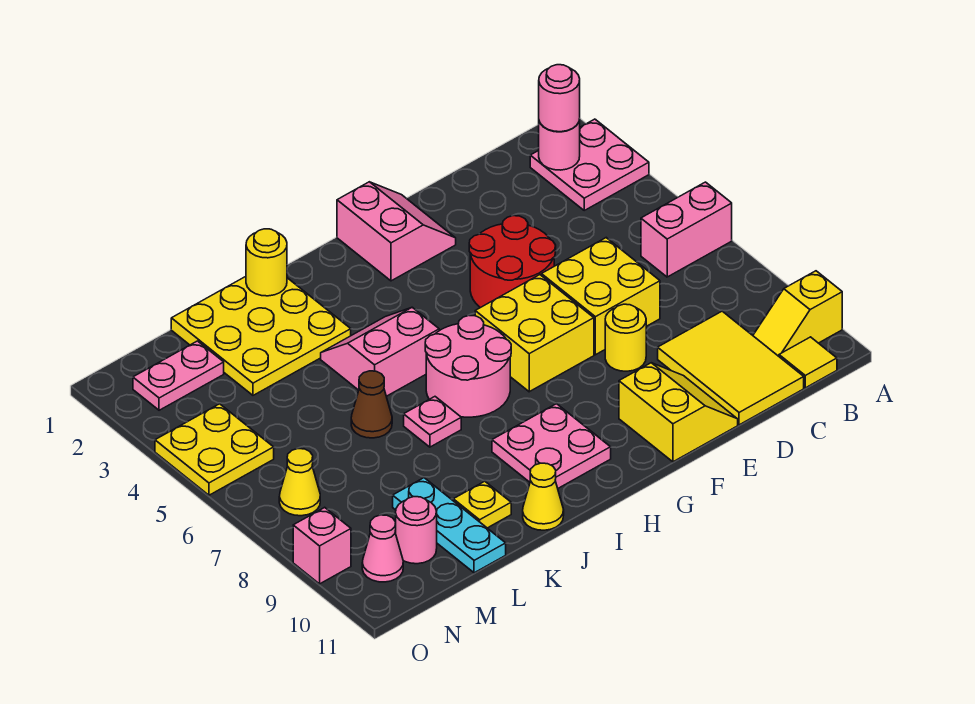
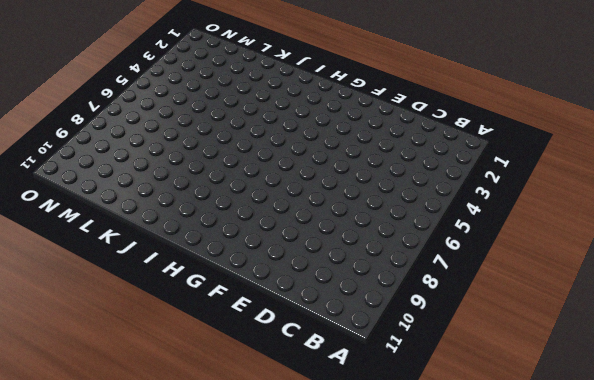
none -> pink plate A2:B3 level 1
none -> pink brick A6:B6 level 1
none -> yellow slope A10:B10 level 1 top A

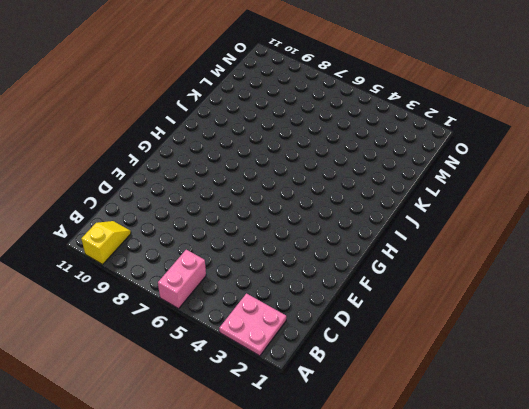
none -> yellow tile B11 level 1
none -> yellow tile C9:D11 level 1
none -> yellow brick D6:E7 level 1

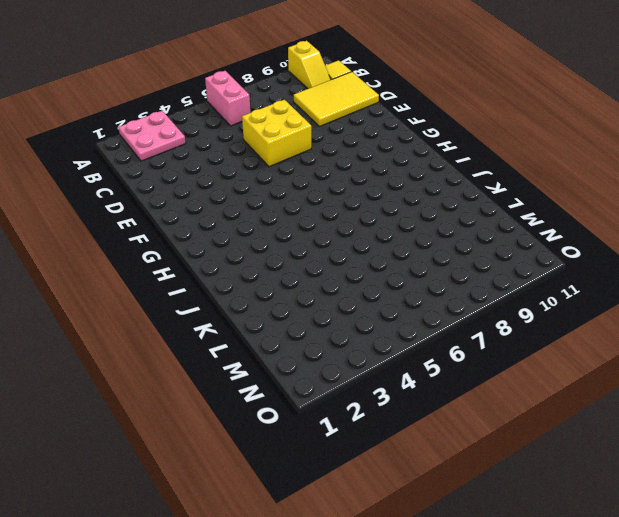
none -> red round brick E4:F5 level 1
none -> yellow round brick E8 level 1
none -> yellow slope E10:F11 level 1 top F

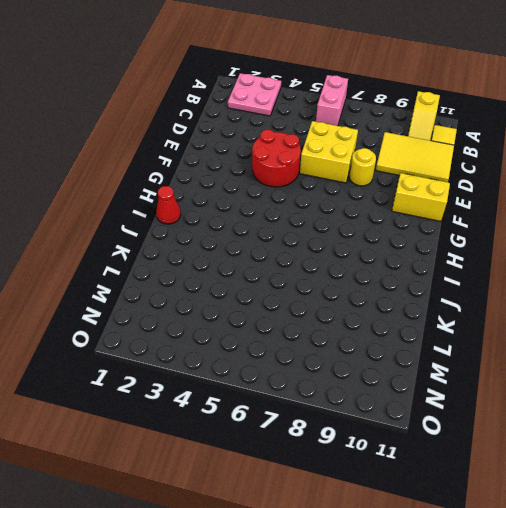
red cone I1 level 1 -> none
none -> pink slope F1:G2 level 1 top G
none -> yellow brick F6:G7 level 1
none -> pink round brick H6:I7 level 1

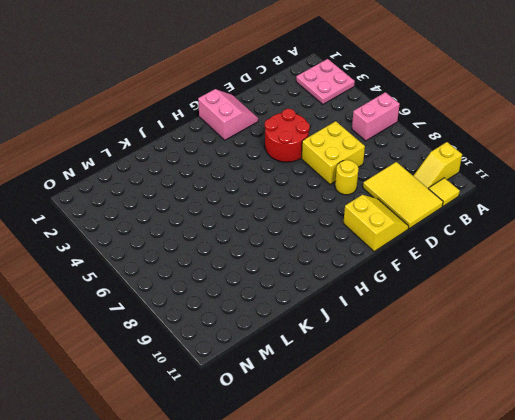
none -> yellow brick F6:G7 level 1
none -> pink round brick H6:I7 level 1
none -> pink plate H9:I10 level 1

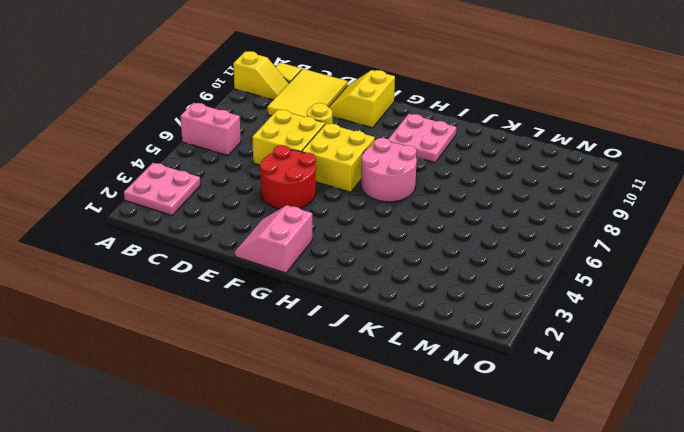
none -> pink slope I4:J5 level 1 top 5
none -> yellow plate J1:L3 level 1
none -> pink plate J7 level 1

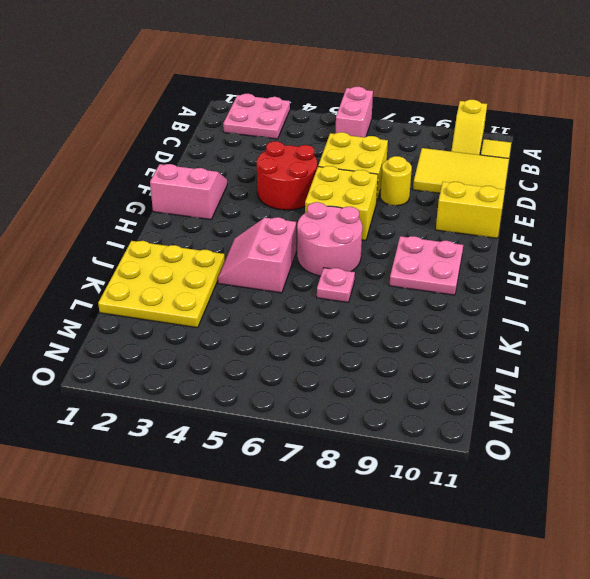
none -> yellow cone J11 level 1
none -> brown cone K6 level 1
none -> yellow plate K10 level 1

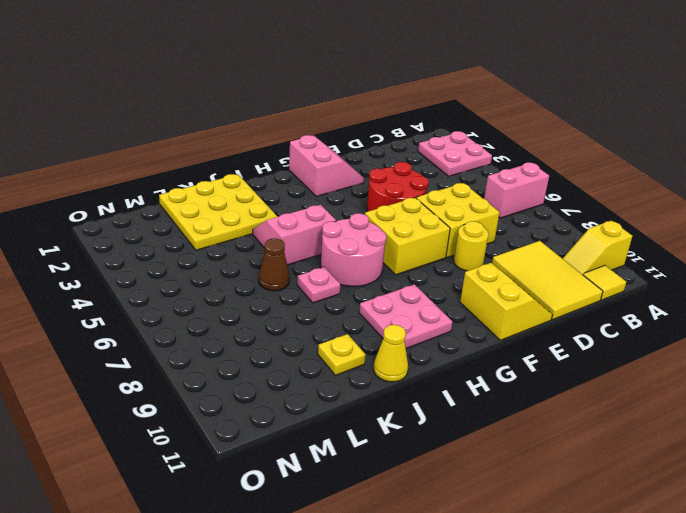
none -> cyan plate L9:L11 level 1
none -> pink plate M2:N2 level 1
none -> pink round brick M10 level 1

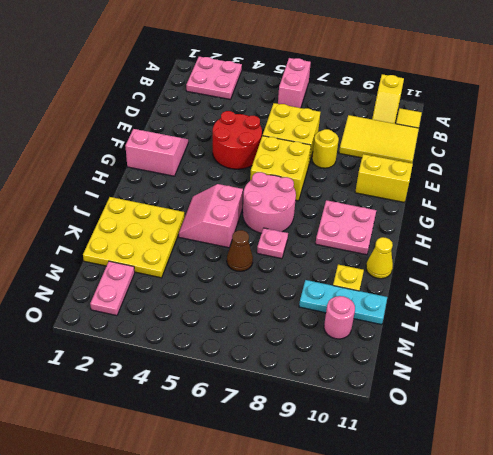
none -> yellow plate N4:O5 level 1
none -> yellow cone N7 level 1
none -> pink cone N10 level 1

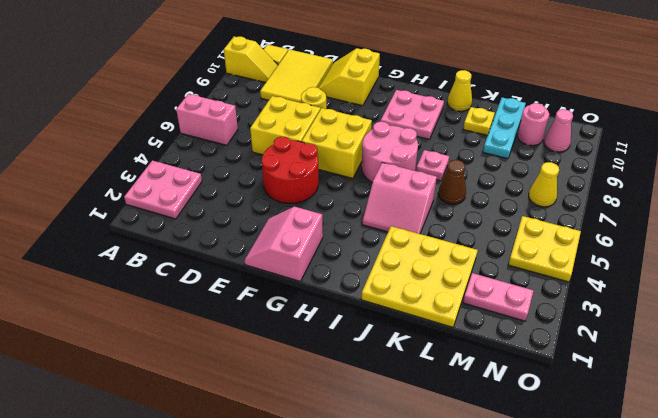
none -> pink brick O9 level 1
none -> pink round brick B2 level 2
none -> yellow round brick J1 level 2

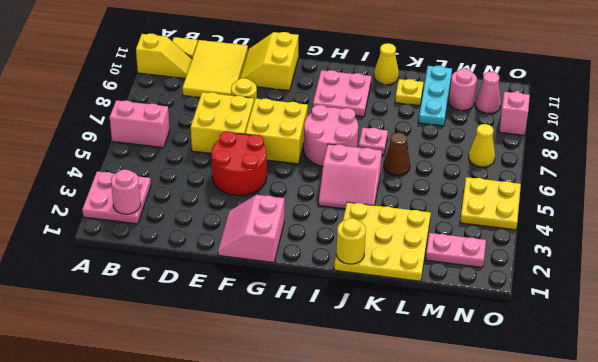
none -> pink round brick B2 level 3

